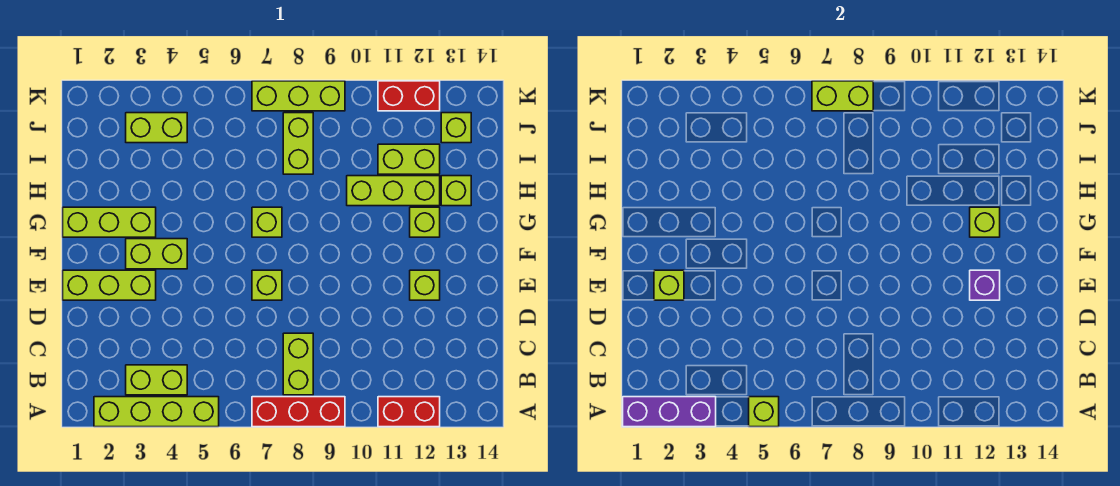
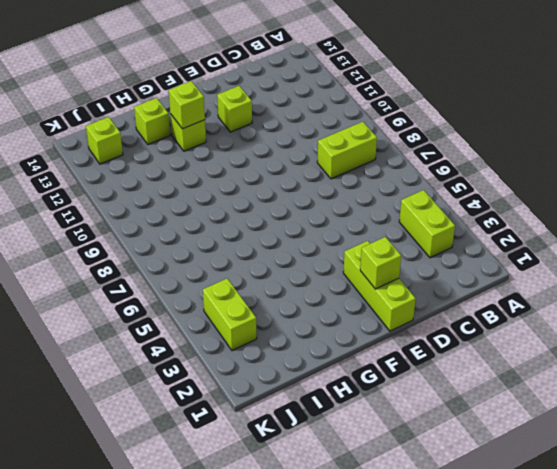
none -> lime brick A2:A5 level 1
none -> red brick A7:A9 level 1
none -> red brick A11:A12 level 1

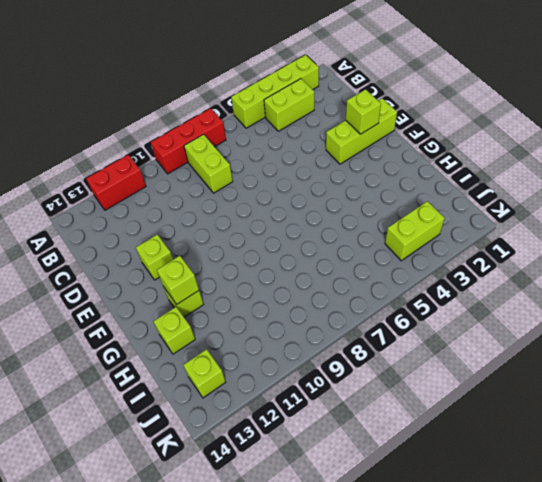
none -> lime brick E7 level 1
none -> lime brick F3:F4 level 1
none -> lime brick G1:G3 level 1

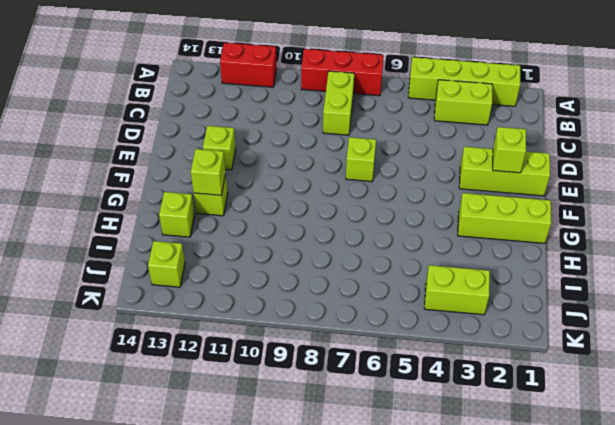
none -> lime brick F3:F4 level 1
none -> lime brick G7 level 1
none -> lime brick H10:H12 level 1

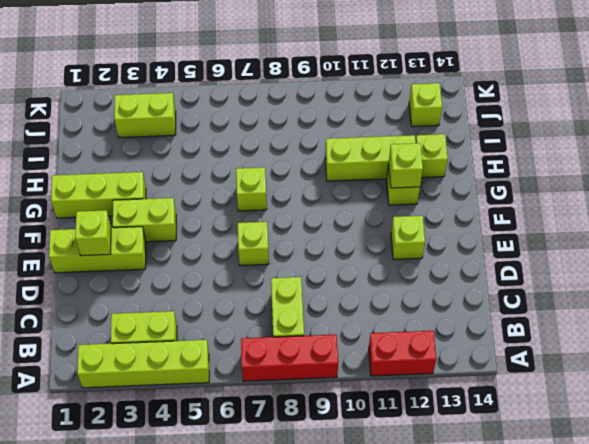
none -> lime brick I8:J8 level 1
none -> lime brick I11:I12 level 1
none -> lime brick K7:K9 level 1

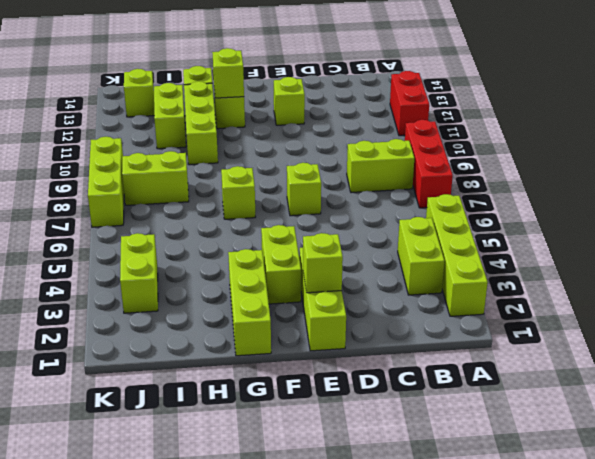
none -> red brick K11:K12 level 1
none -> purple brick A1:A3 level 2
none -> lime brick A5 level 2

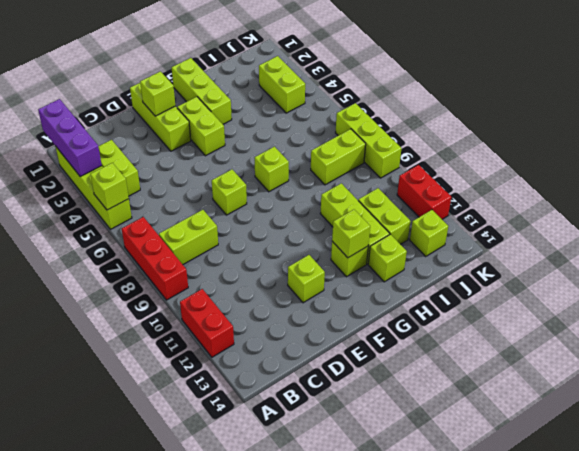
none -> purple brick E12 level 2
none -> lime brick K7:K8 level 2

